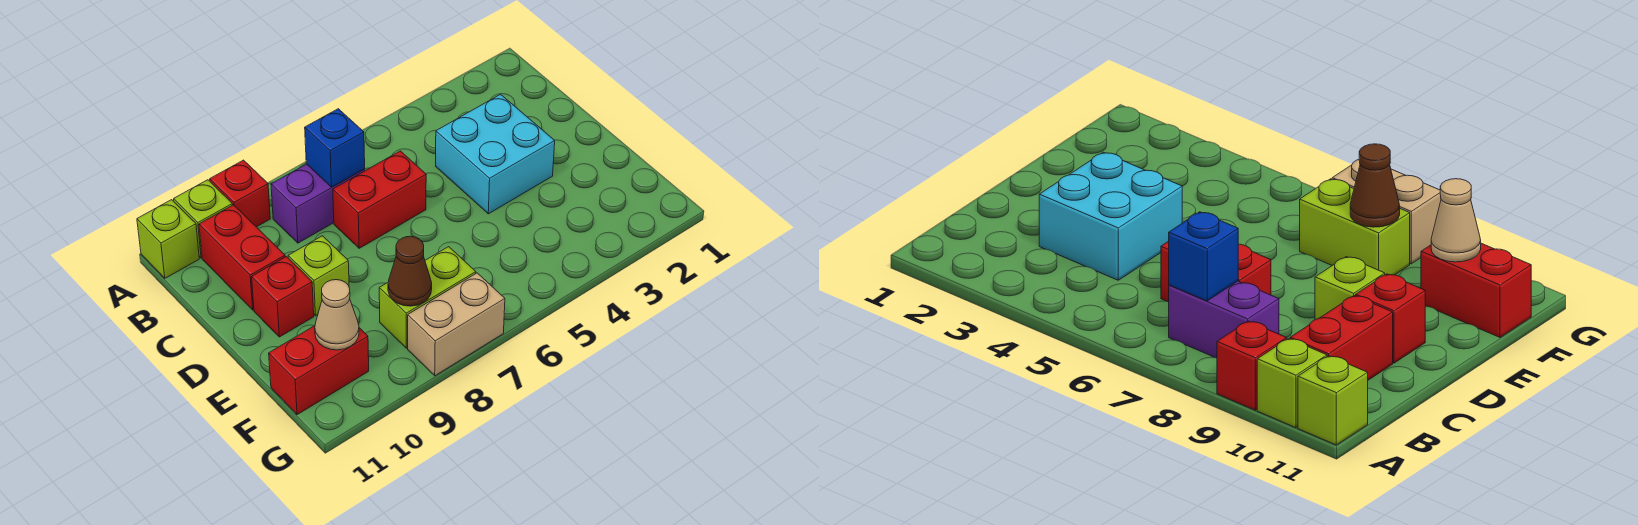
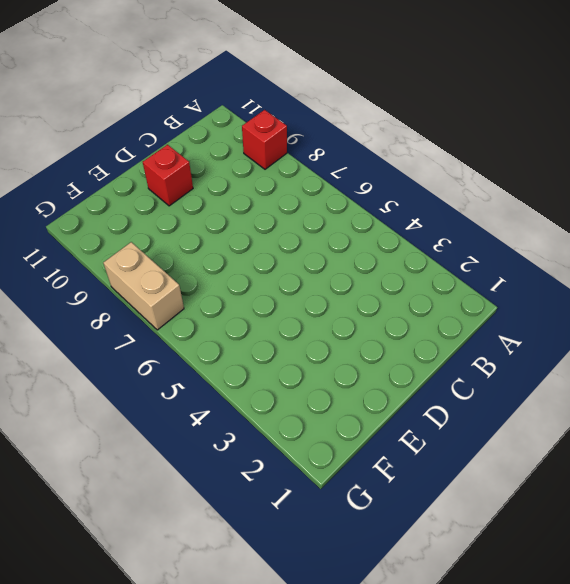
none -> lime brick A10 level 1
none -> lime brick A11 level 1
none -> purple brick B7:B8 level 1

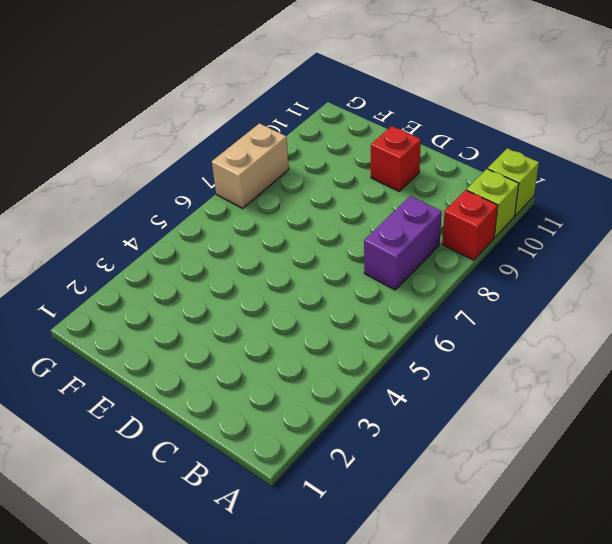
none -> red brick B10:C10 level 1
none -> cyan brick C3:D4 level 1
none -> red brick C6:C7 level 1

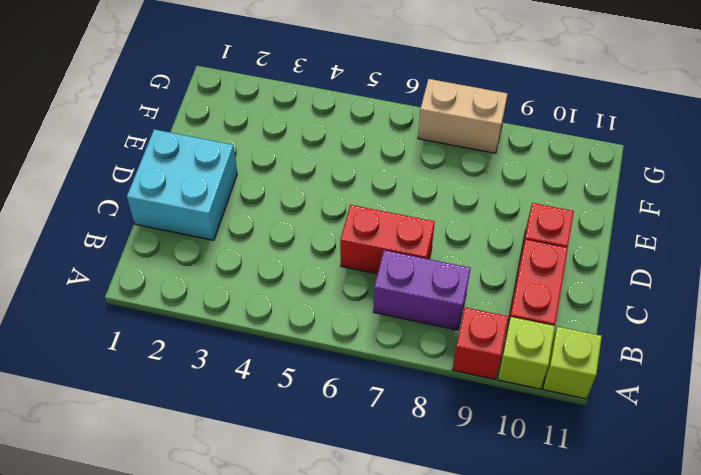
cyan brick C1:D2 level 1 -> cyan brick C3:D4 level 1
none -> lime brick D9 level 1
none -> lime brick F7:F8 level 1
none -> red brick F10:F11 level 1

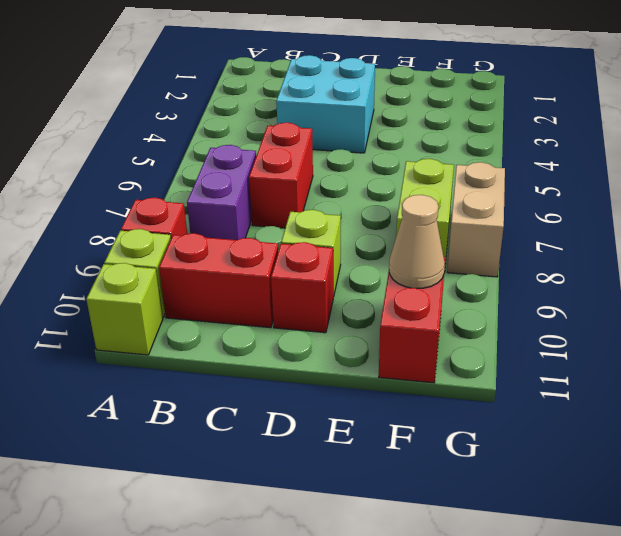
none -> blue brick B7 level 2
none -> brown cone F8 level 2

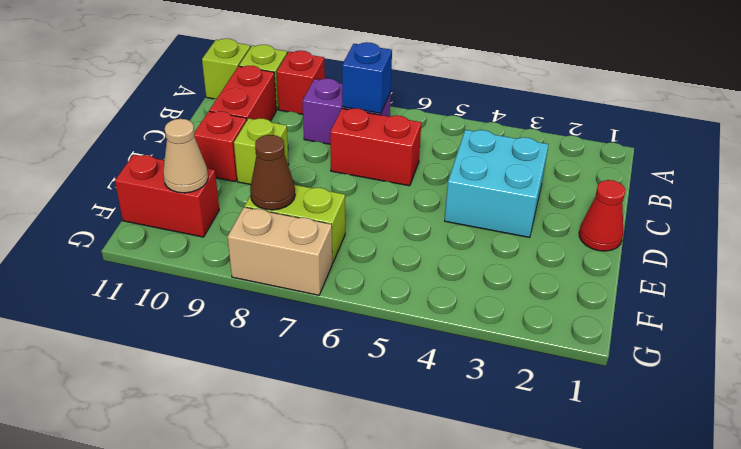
red cone D1 level 1 -> none

